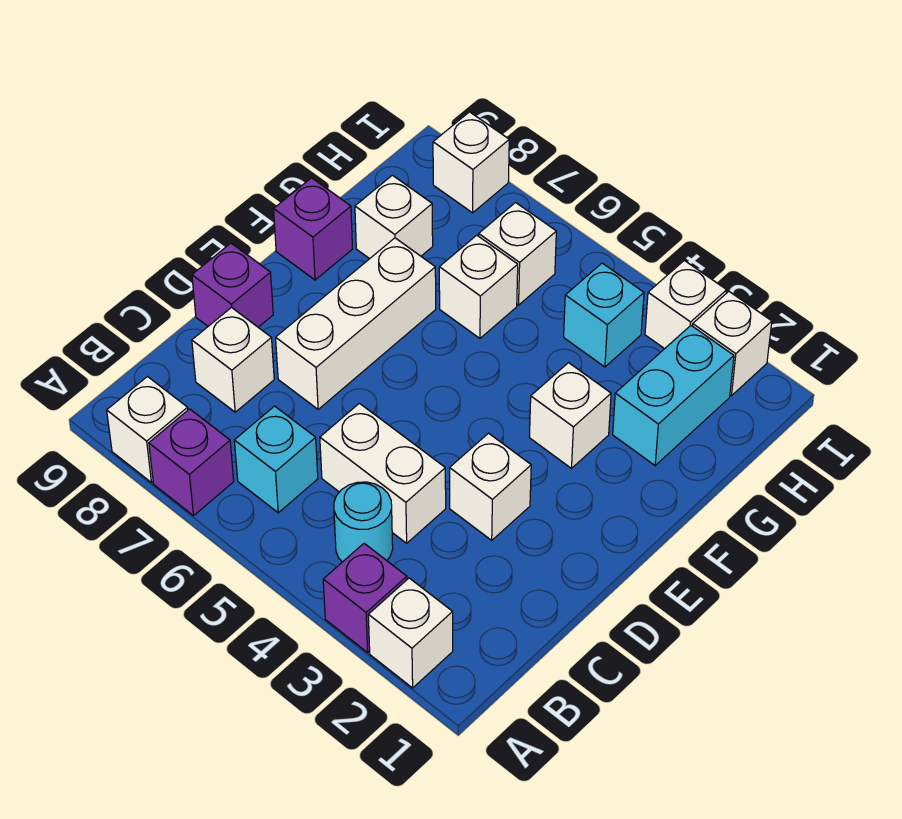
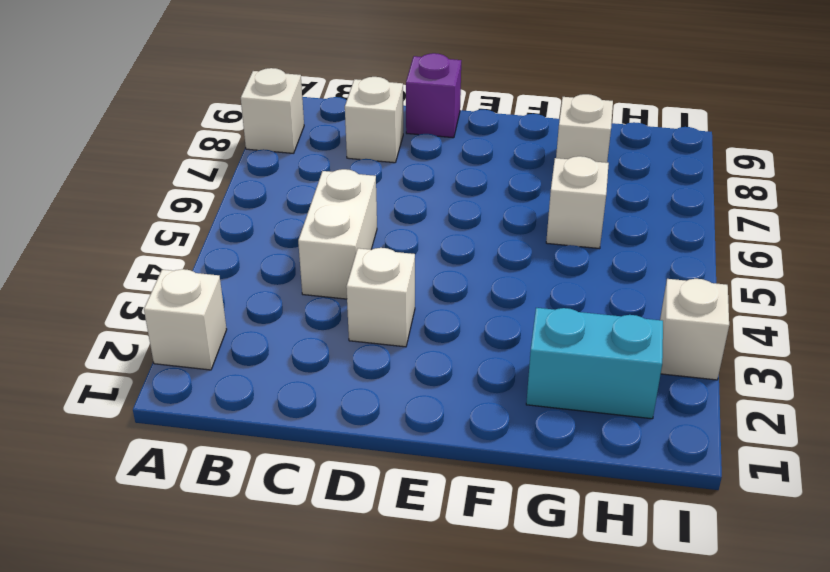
none -> purple brick A3 level 1
none -> purple brick A7 level 1
none -> cyan round brick B4 level 1

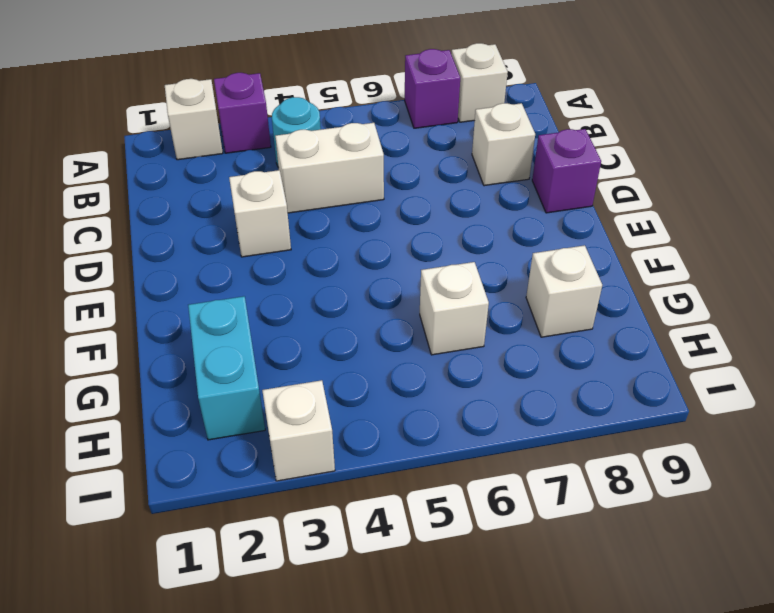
none -> cyan brick B6 level 1
none -> white brick D7:F7 level 1
none -> white brick F3 level 1

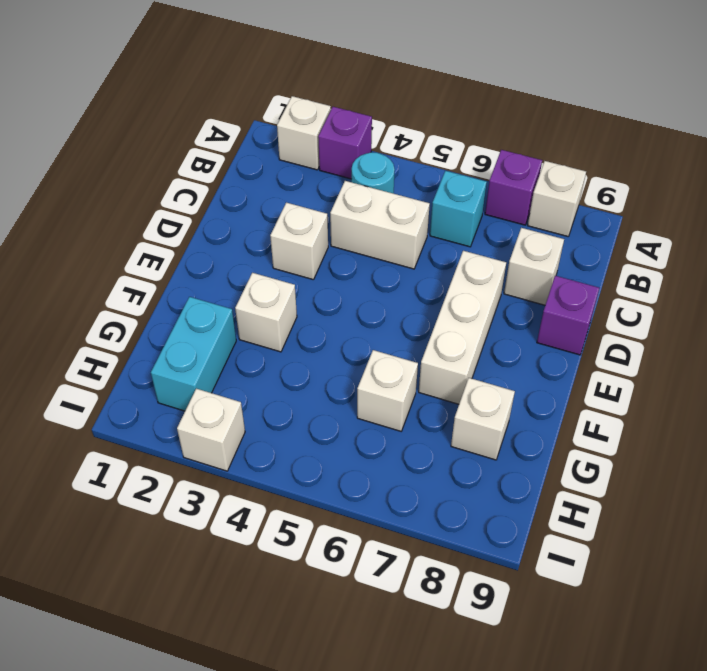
none -> purple brick F9 level 1
none -> cyan brick H4 level 1
none -> white brick H6 level 1

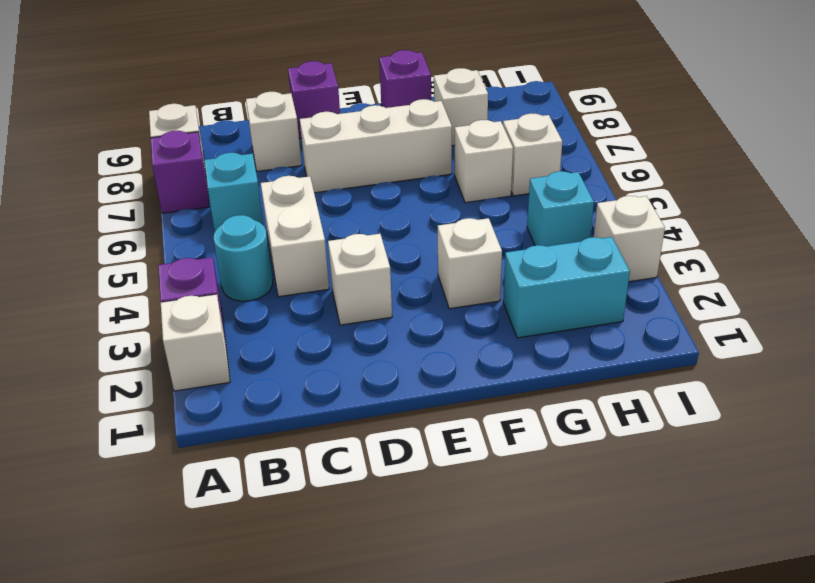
none -> white brick I2 level 1
none -> white brick I8 level 1

